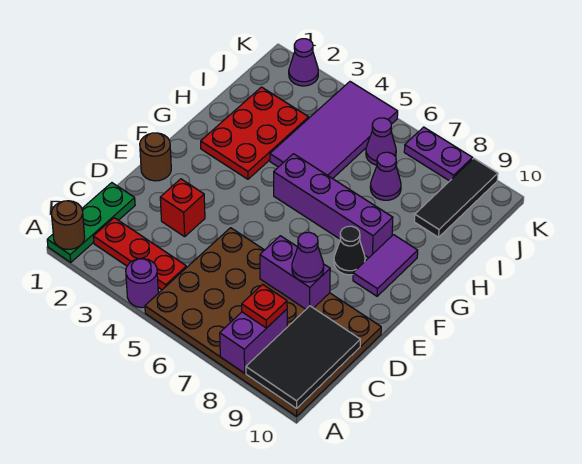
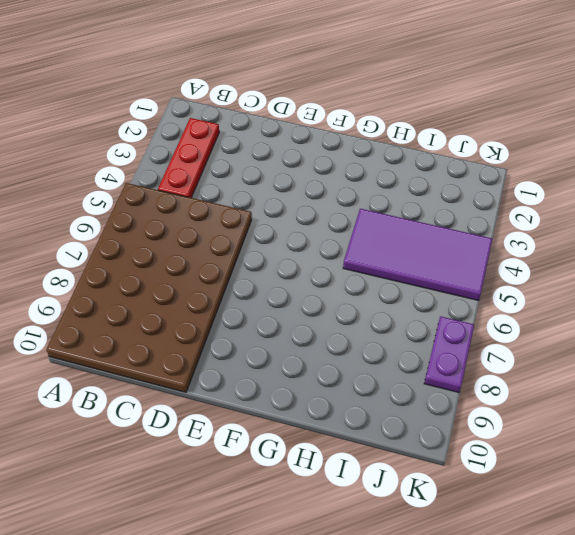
none -> green plate A1:C1 level 1
none -> purple round brick A4 level 1
none -> red brick D3 level 1

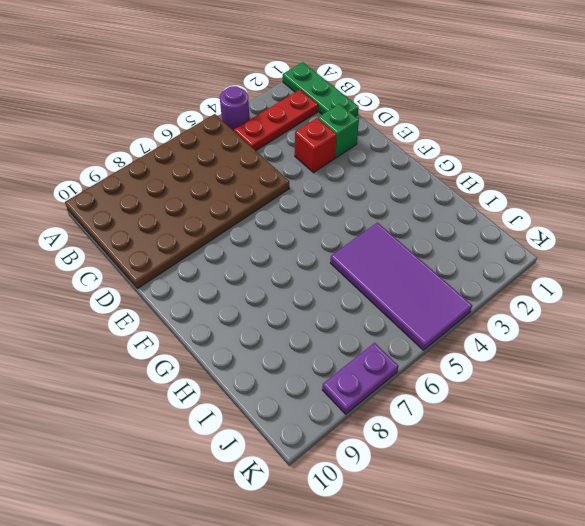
green brick D2 level 1 -> none
none -> brown round brick E1 level 1
none -> black cone F8 level 1
none -> purple tile F9:G9 level 1

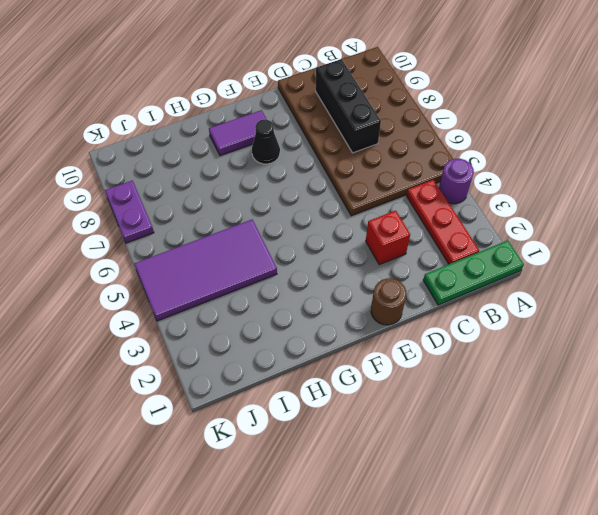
black brick C7:C9 level 2 -> black tile A9:C10 level 2
none -> red plate G2:I3 level 1
none -> purple brick G5:G8 level 1
none -> purple cone I7 level 1

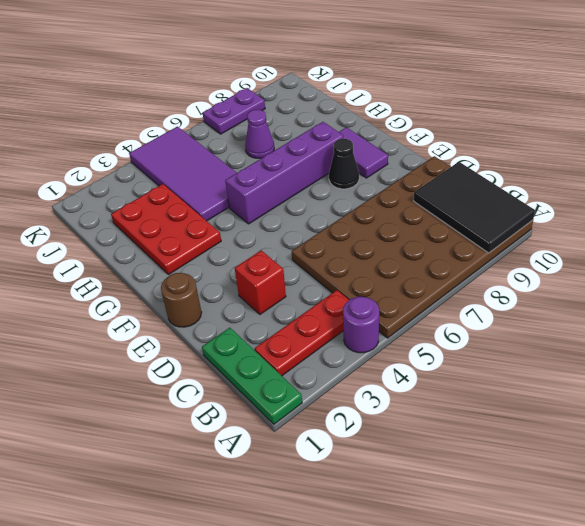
none -> black tile I9:K9 level 1
none -> purple cone J6 level 1
none -> purple cone K2 level 1

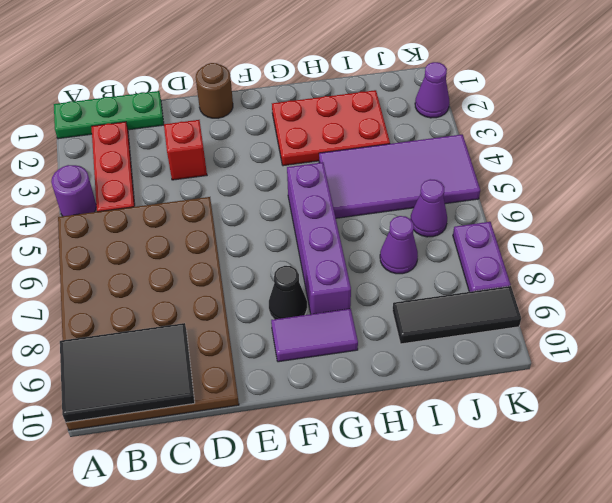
none -> brown round brick A1 level 2
none -> purple brick A8:B8 level 2
none -> purple brick D7:D8 level 2

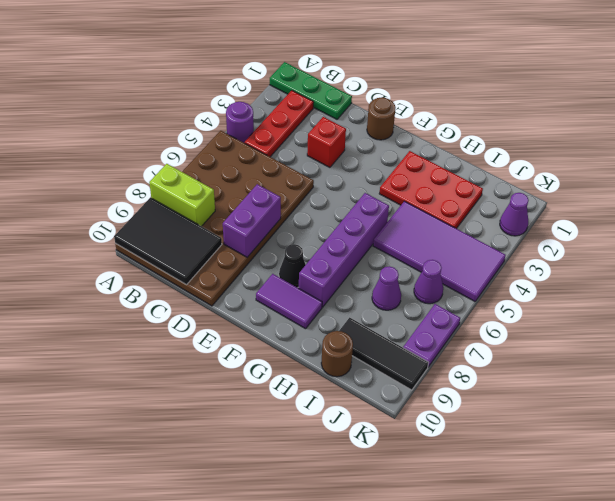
lime brick A8:B8 level 2 -> purple brick A8:B8 level 2
brown round brick I10 level 1 -> brown round brick A1 level 2
none -> red plate B8 level 3
none -> purple cone D8 level 3

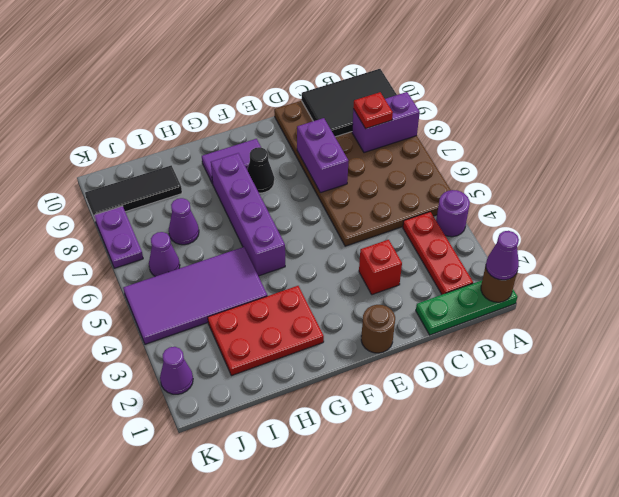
purple cone A1 level 3 -> purple cone D8 level 3

